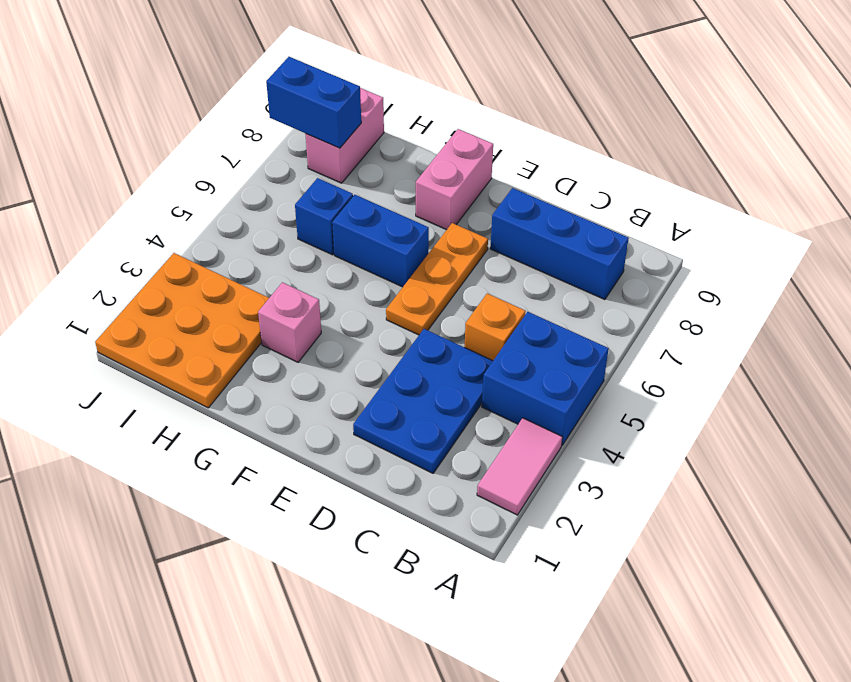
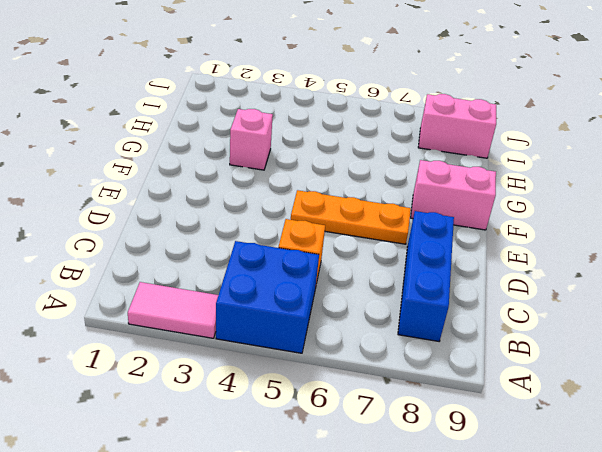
none -> blue plate C2:D4 level 1
none -> blue brick F6:G6 level 1
none -> orange plate H1:J3 level 1

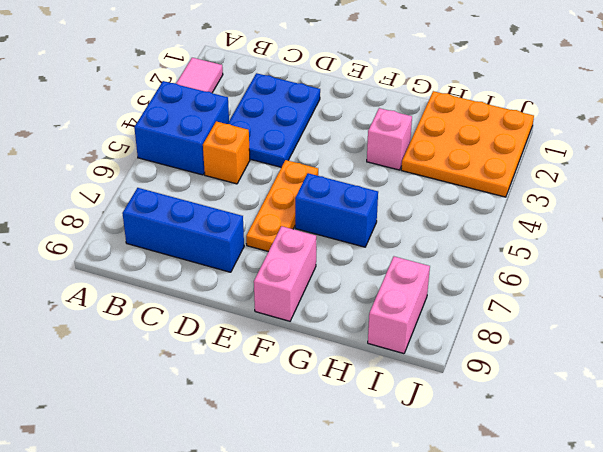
none -> blue brick H6 level 1
none -> blue brick I8:J8 level 2

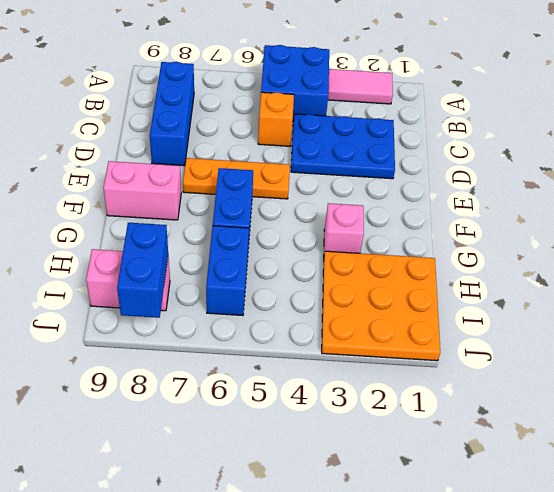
blue brick H6:I6 level 1 -> blue brick H6 level 1

